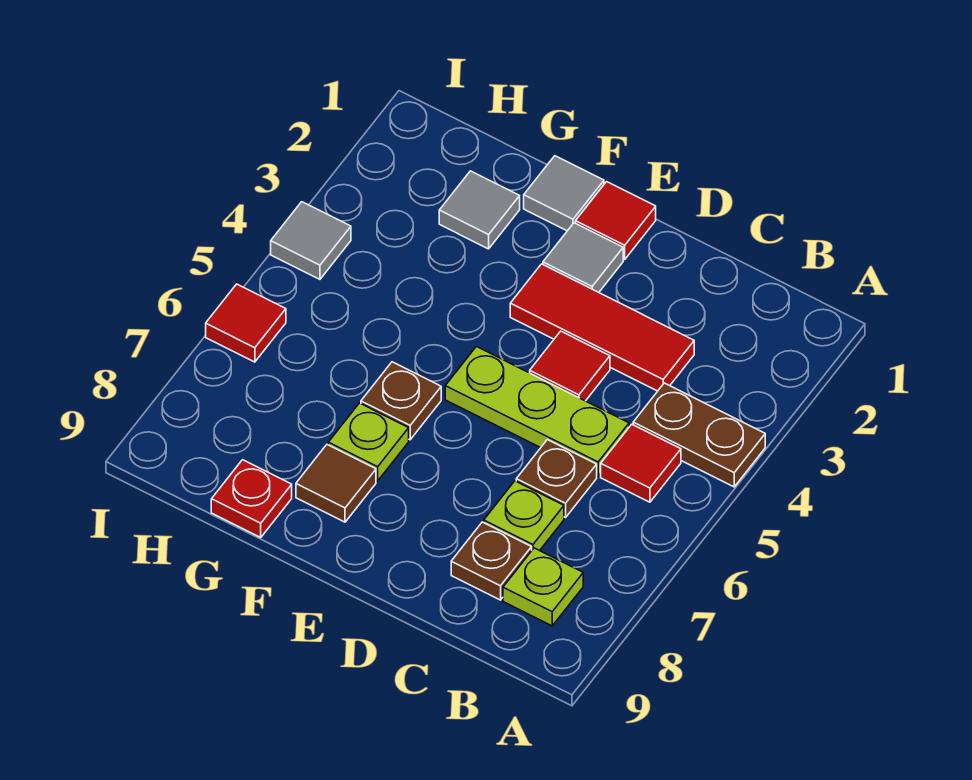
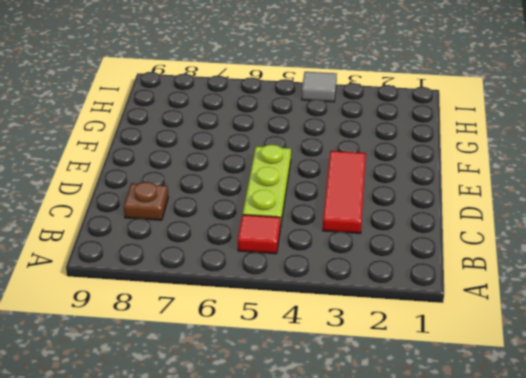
none -> brown plate A4:B4 level 1
none -> lime plate B8 level 1
none -> brown plate C6 level 1

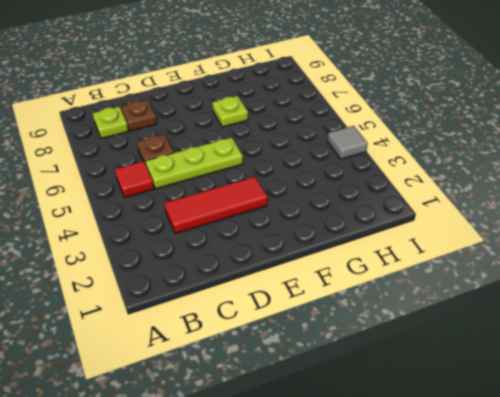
none -> brown plate A4:B4 level 1
none -> lime plate C7 level 1
none -> red tile D4 level 1

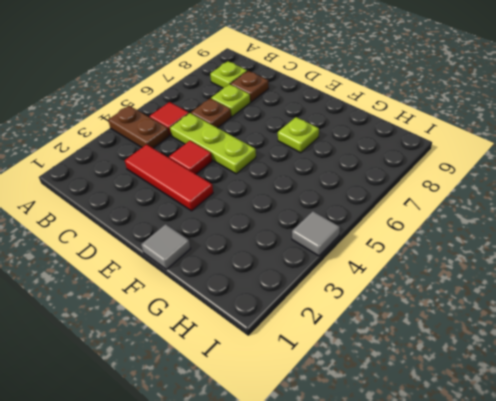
none -> red tile E1 level 1
none -> grey tile E2 level 1
none -> brown plate F6 level 1

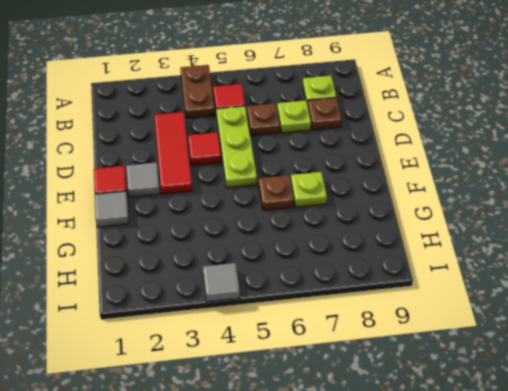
none -> brown tile F8 level 1
none -> grey tile G2 level 1
none -> red plate G9 level 1

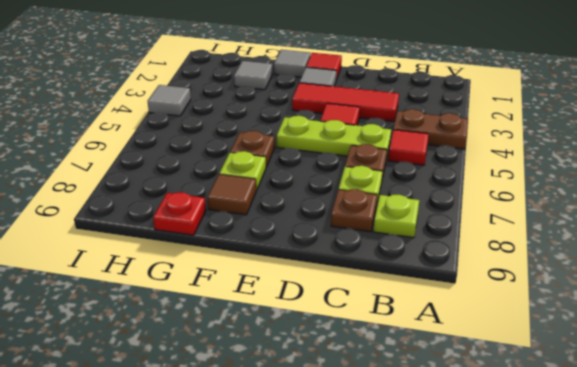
none -> red tile I6 level 1

